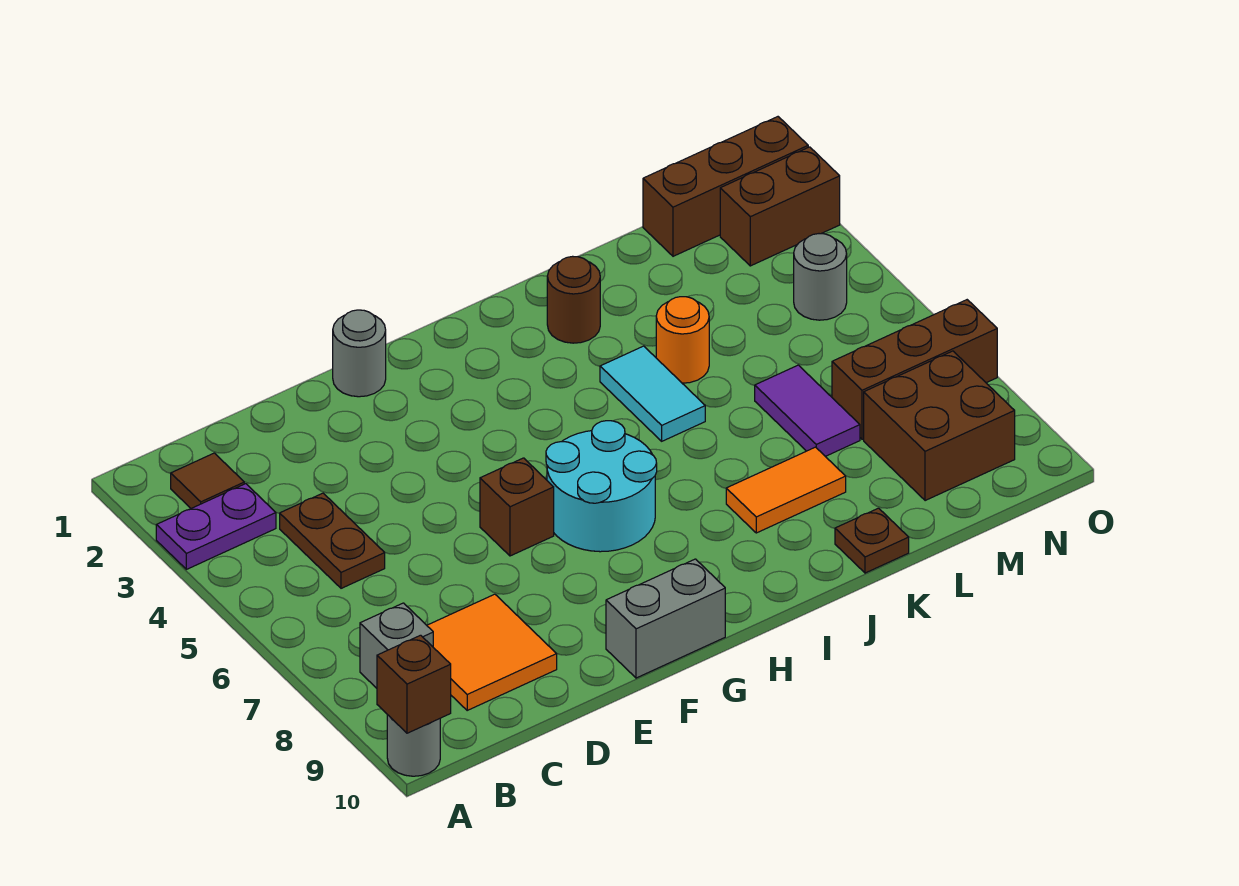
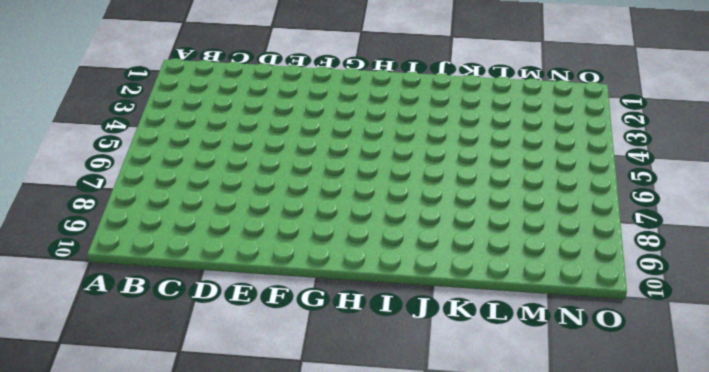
none -> purple plate A3:B3 level 1
none -> grey round brick A10 level 1
none -> brown tile B2 level 1

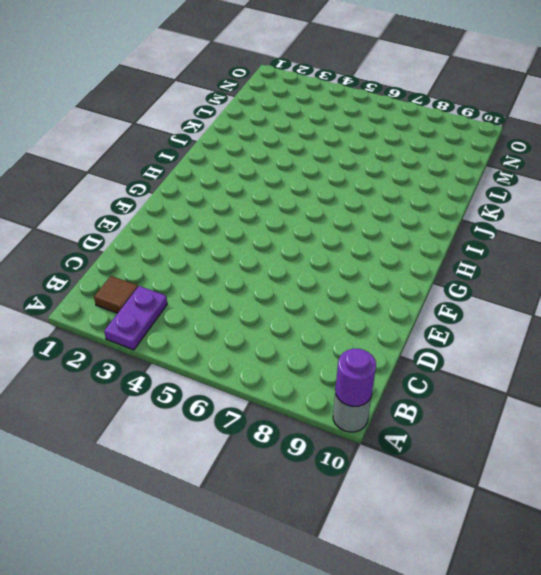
purple round brick A10 level 2 -> brown brick A10 level 2
none -> grey brick B8 level 1
none -> brown plate C4:C5 level 1
none -> orange tile C8:D9 level 1

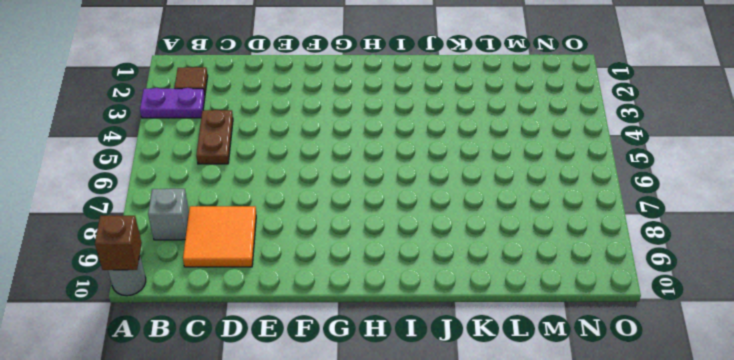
none -> grey round brick F1 level 1
none -> brown brick F6 level 1
none -> grey brick F10:G10 level 1

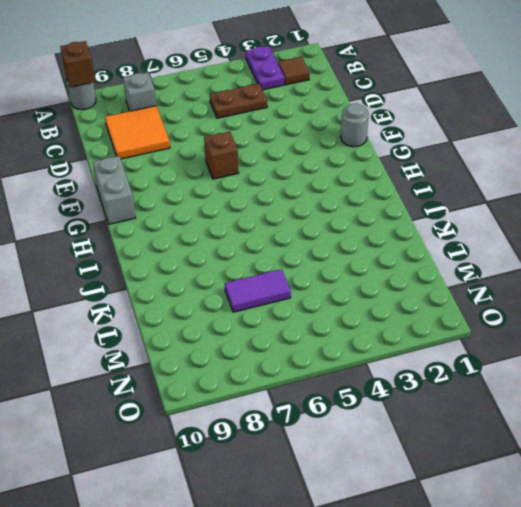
none -> cyan round brick G6:H7 level 1
none -> brown round brick J2 level 1
none -> cyan tile J4:J5 level 1

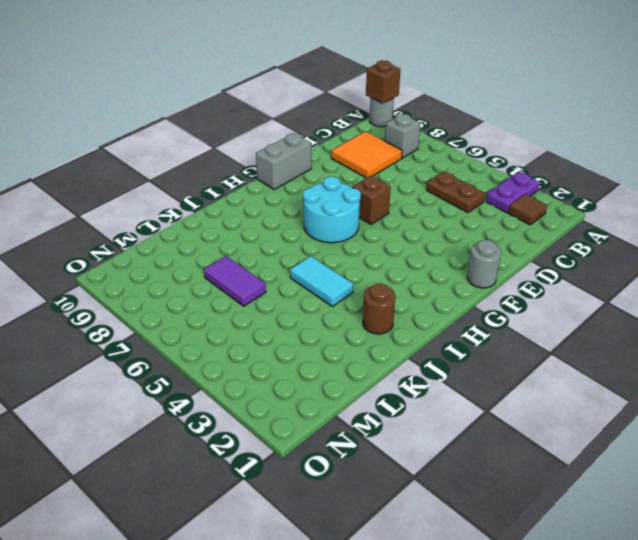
none -> orange tile J8:K8 level 1
none -> orange round brick K4 level 1
none -> brown plate K10 level 1

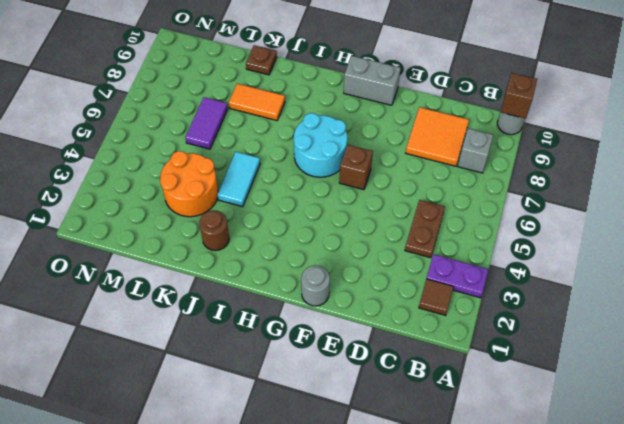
orange round brick K3:L4 level 1 -> orange round brick K4 level 1
none -> brown brick M1:O1 level 1
none -> brown brick M7:O7 level 1
none -> brown brick M8:N9 level 1

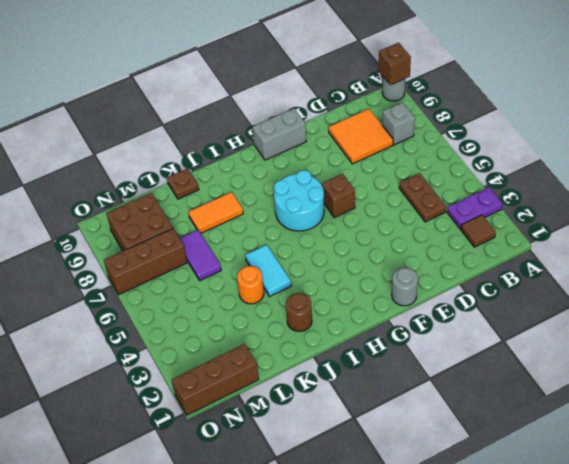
none -> brown brick N2:O2 level 1
none -> grey round brick N4 level 1

